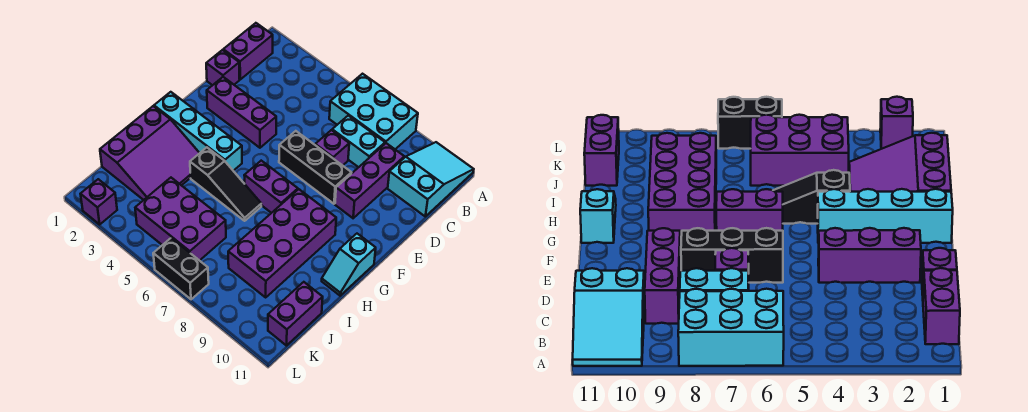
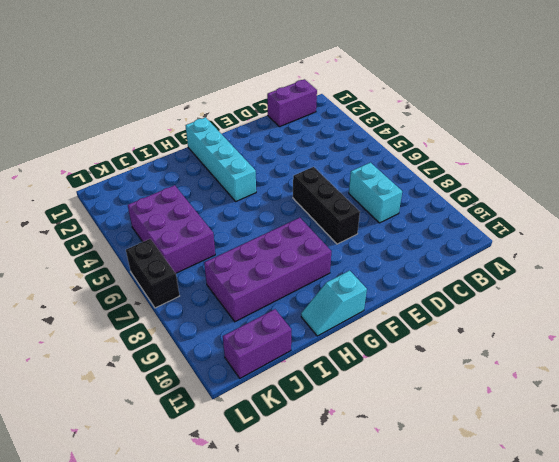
none -> cyan brick A6:B8 level 1
none -> cyan slope A10:C11 level 1 top C
none -> purple brick C9:E9 level 1

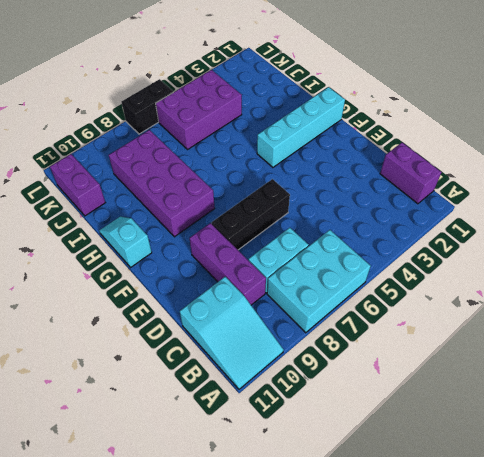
none -> purple brick D1 level 1
none -> purple brick D7 level 1
none -> purple brick E2:E4 level 1

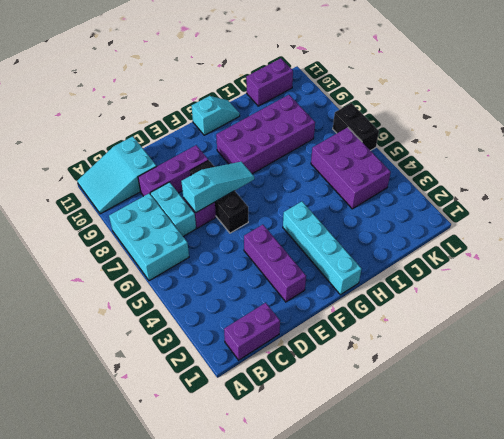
cyan slope D7:F7 level 2 top D -> none
none -> purple brick D1 level 1
none -> purple brick G6:G7 level 1
none -> purple slope H1:J3 level 1 top 1

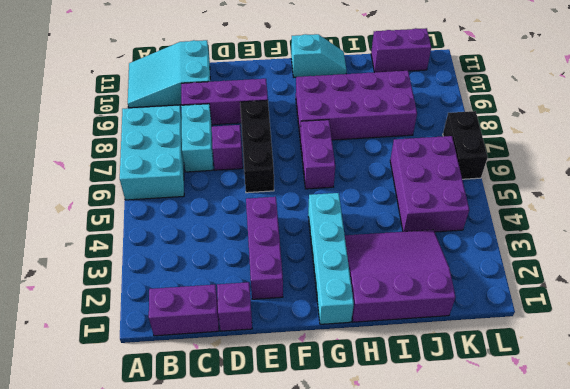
none -> black slope H4:H6 level 1 top 4
none -> purple brick L2 level 1

